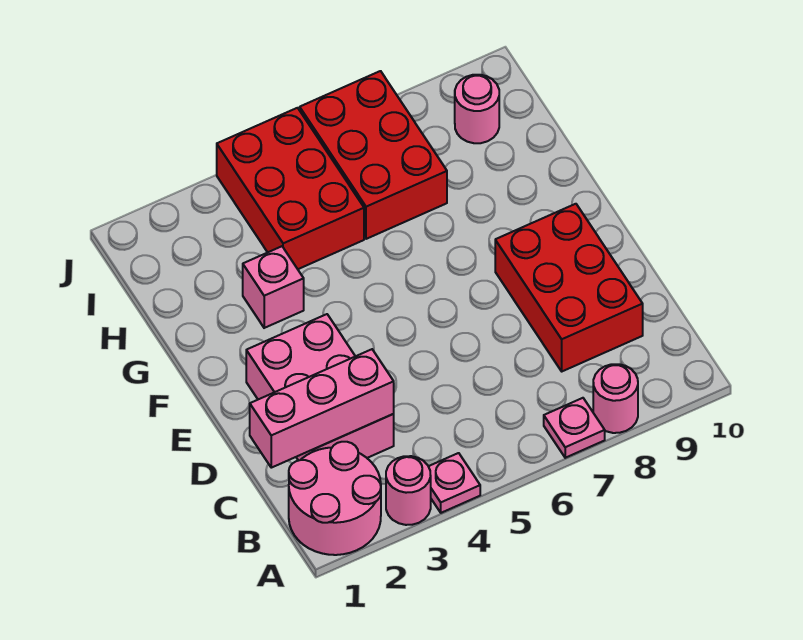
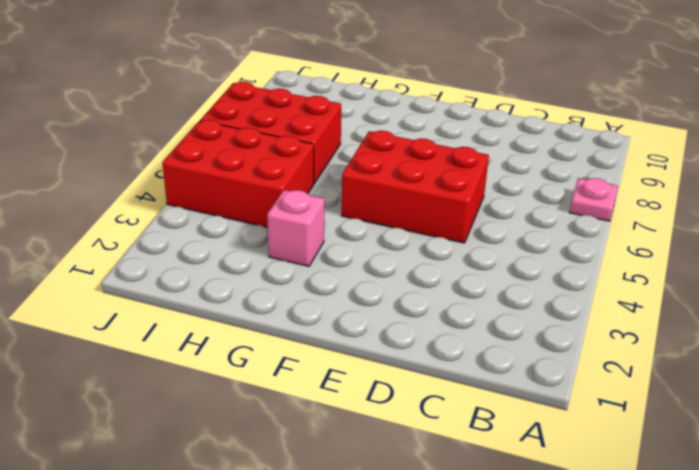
red brick D5:F6 level 1 -> red brick C8:E9 level 1
none -> pink round brick A1:B2 level 1
none -> pink round brick A3 level 1
none -> pink plate A4 level 1

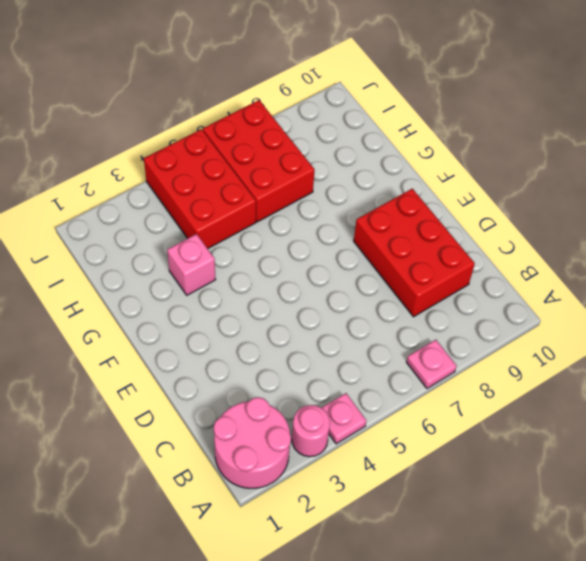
none -> pink round brick A8 level 1
none -> pink brick C2:E3 level 1
none -> pink round brick I9 level 1

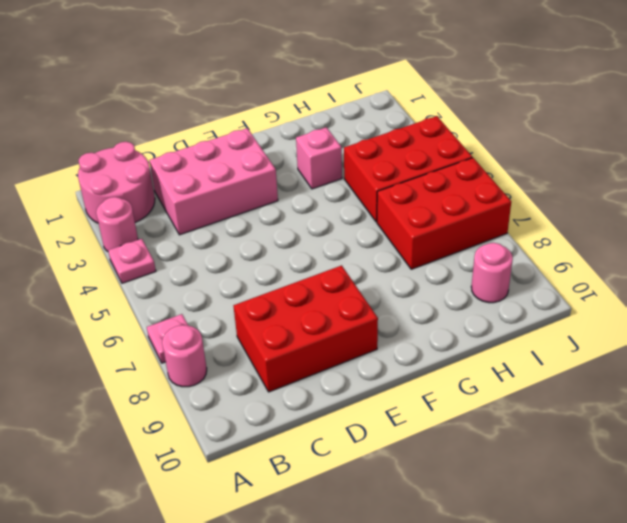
none -> pink brick C1:C3 level 2

